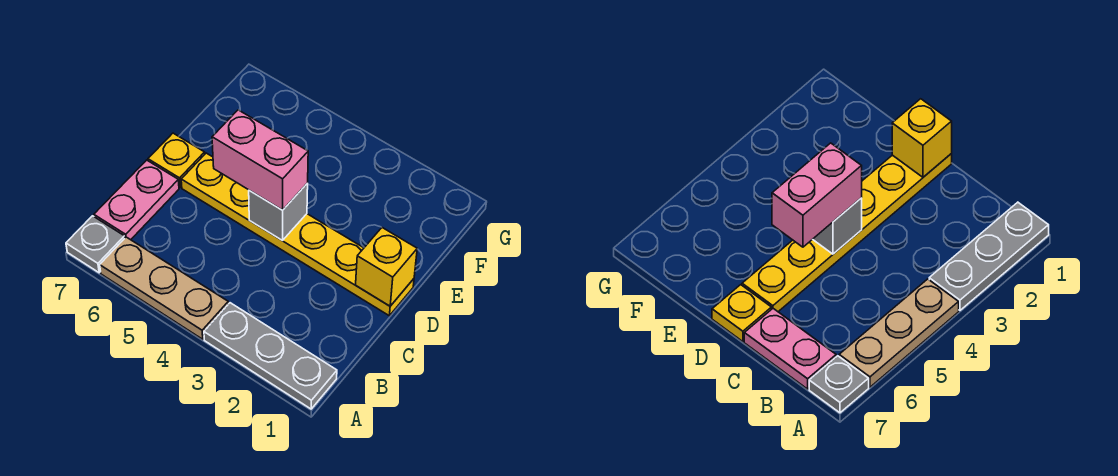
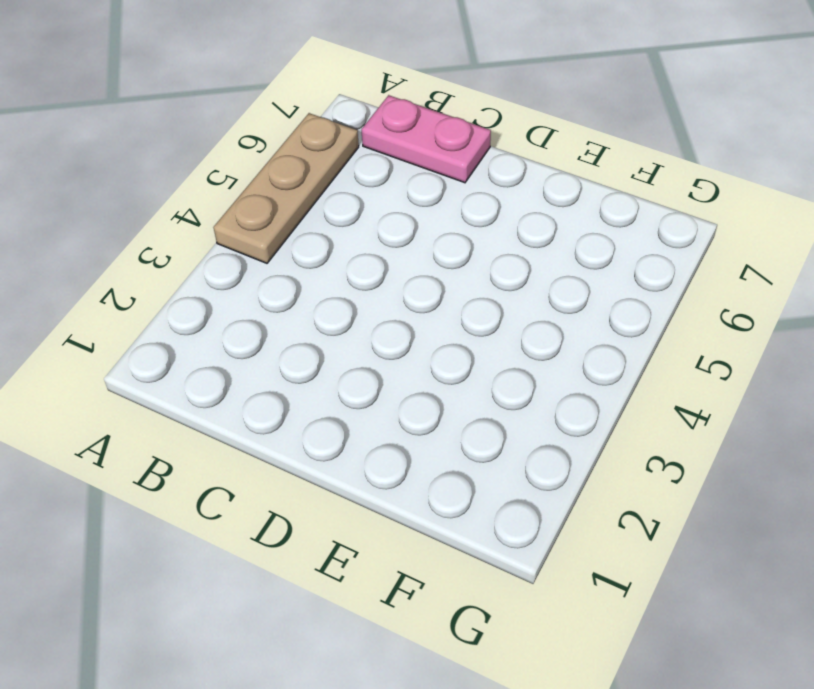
none -> grey plate A1:A3 level 1
none -> grey plate A7 level 1

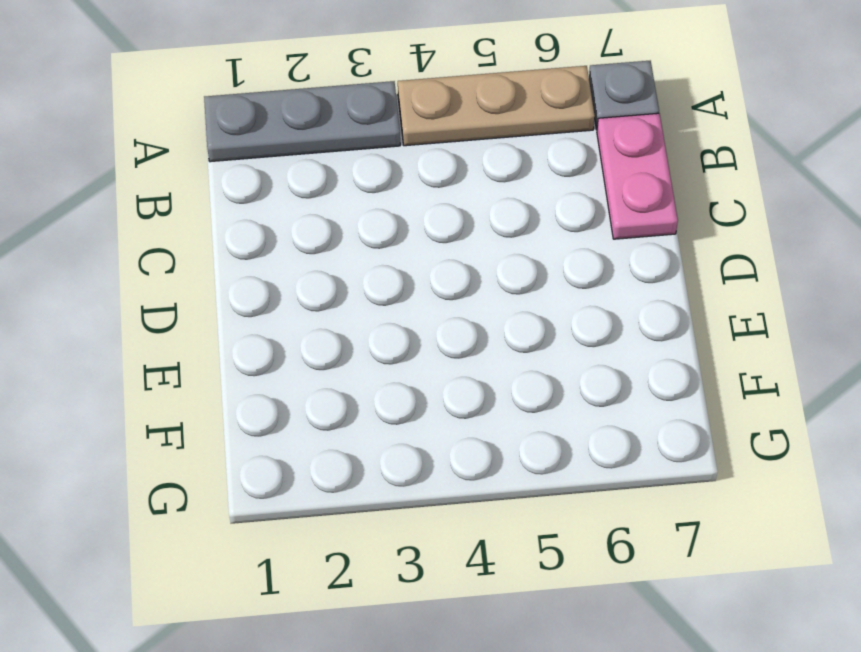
none -> yellow plate D1:D6 level 1
none -> yellow plate D7 level 1

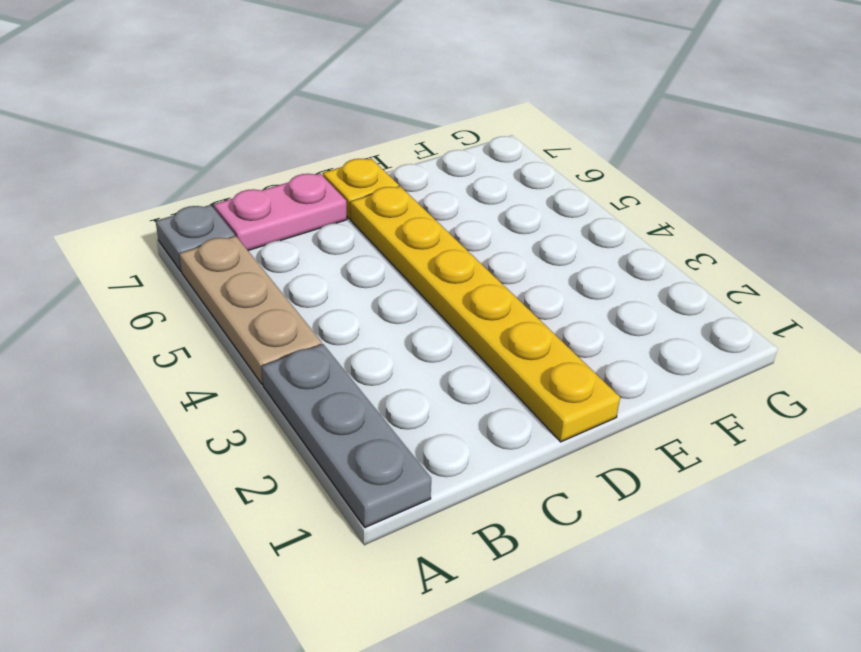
none -> yellow brick D1 level 2
none -> grey brick D4 level 2

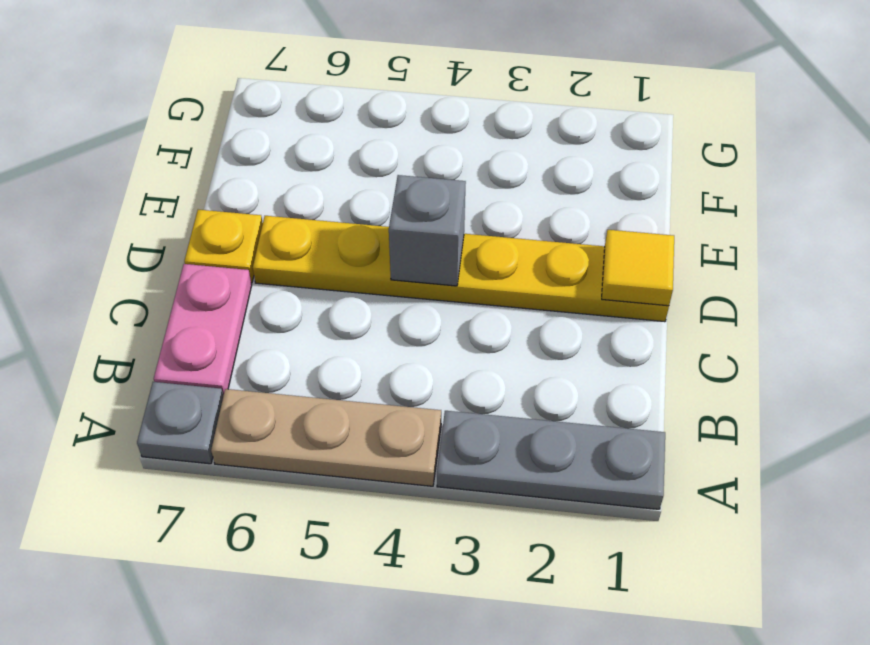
yellow tile D1 level 2 -> yellow brick D1 level 2
none -> pink brick D4:D5 level 3

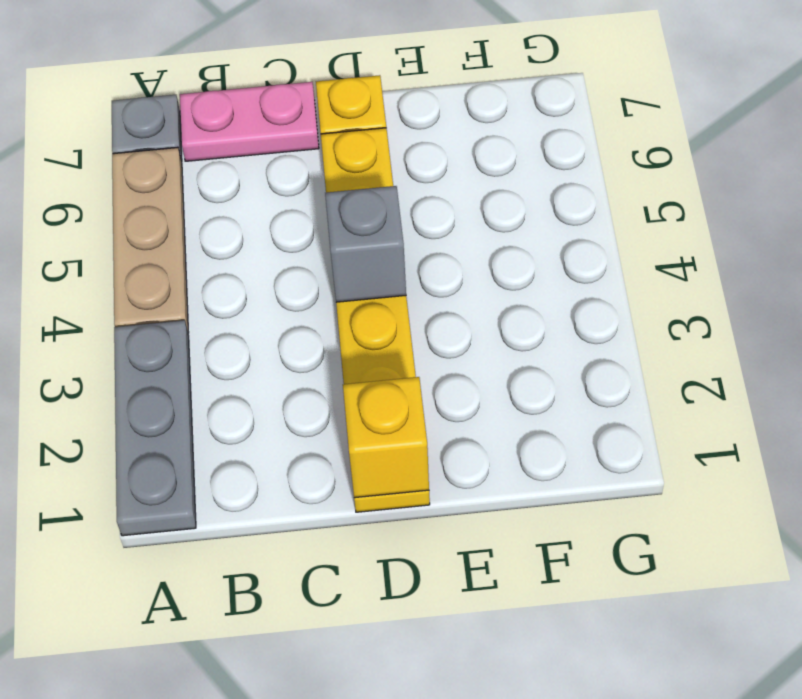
none -> pink brick D4:D5 level 3

